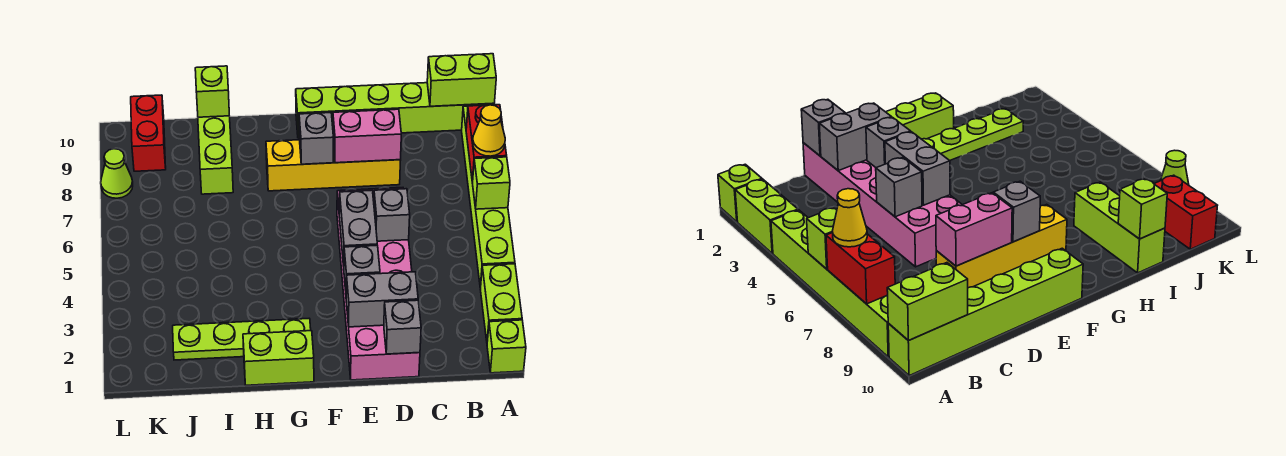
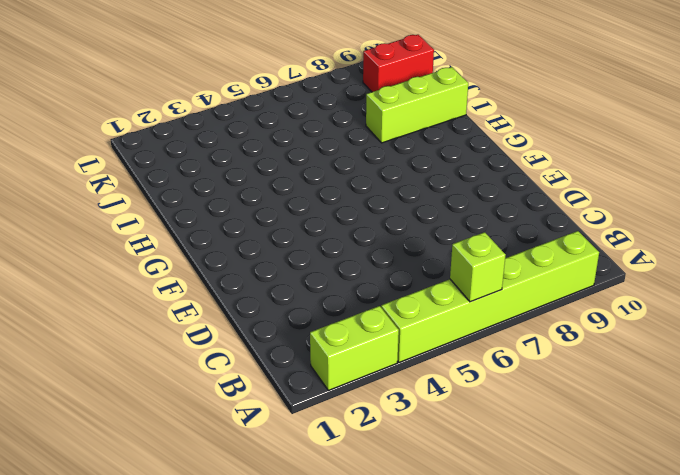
none -> lime brick A1 level 1
none -> lime brick A10:F10 level 1
none -> pink brick D1:E6 level 1

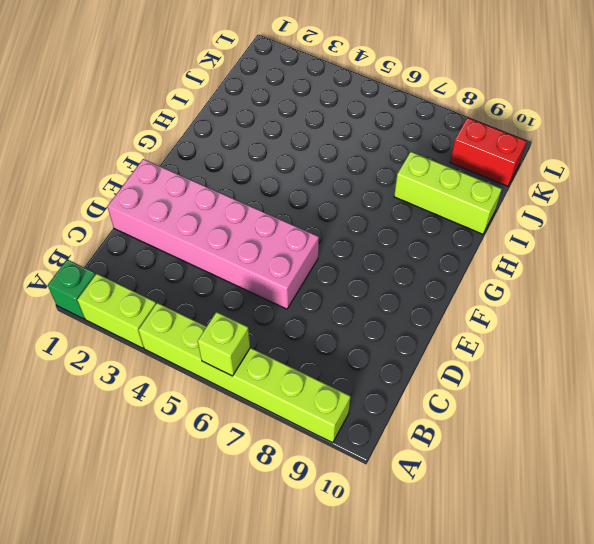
green brick A1 level 1 -> lime brick A1 level 1
none -> lime brick A10:F10 level 1
none -> yellow brick D8:G8 level 1
none -> lime brick G1:H1 level 1

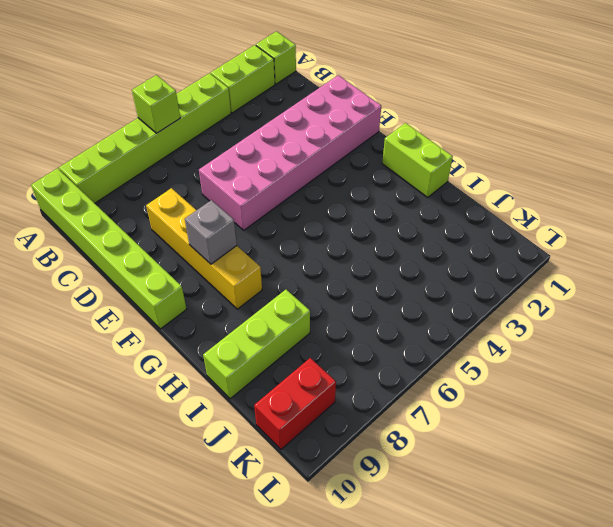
none -> lime plate G2:J2 level 1
none -> lime cone L8 level 1
none -> red brick A7:A8 level 2

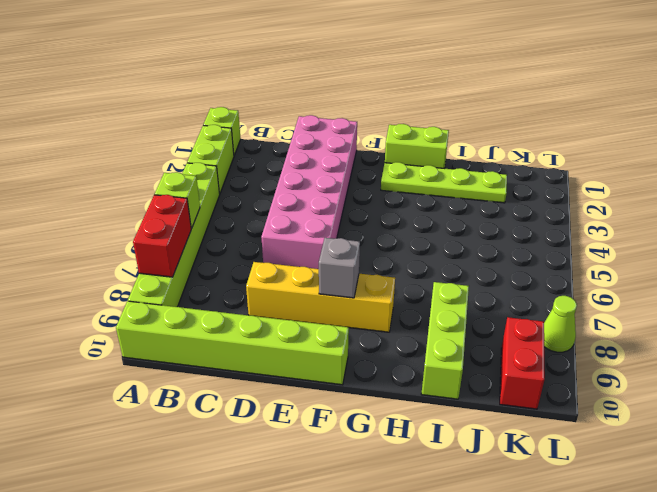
none -> lime brick A10:B10 level 2
none -> grey brick D1 level 2
none -> grey brick D2:E2 level 2

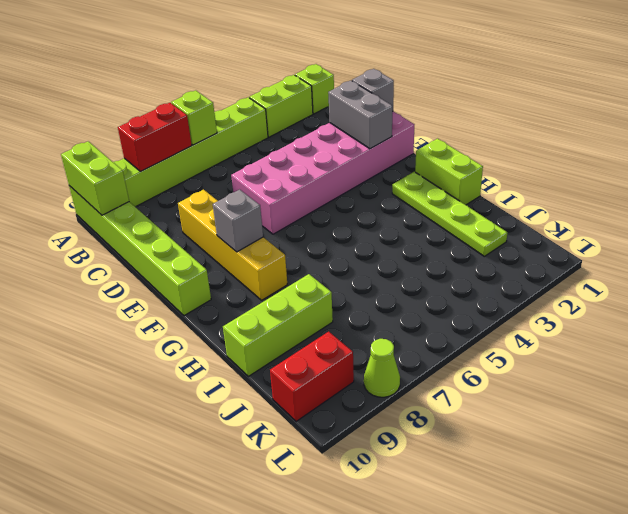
none -> grey brick D5 level 2
none -> pink brick D8:E8 level 2
none -> grey brick E3 level 2

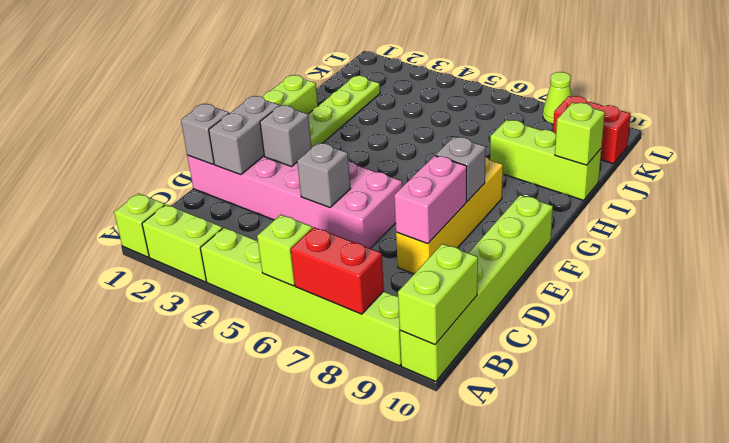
none -> grey brick E4:E5 level 2
none -> yellow cone A7 level 3

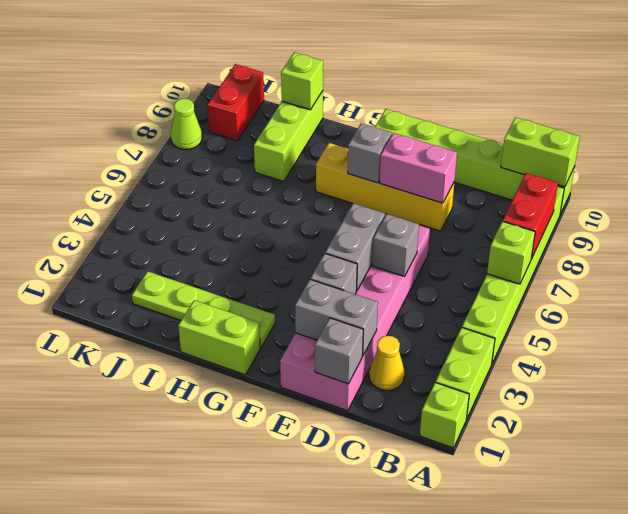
yellow cone C2 level 1 -> yellow cone A7 level 3

